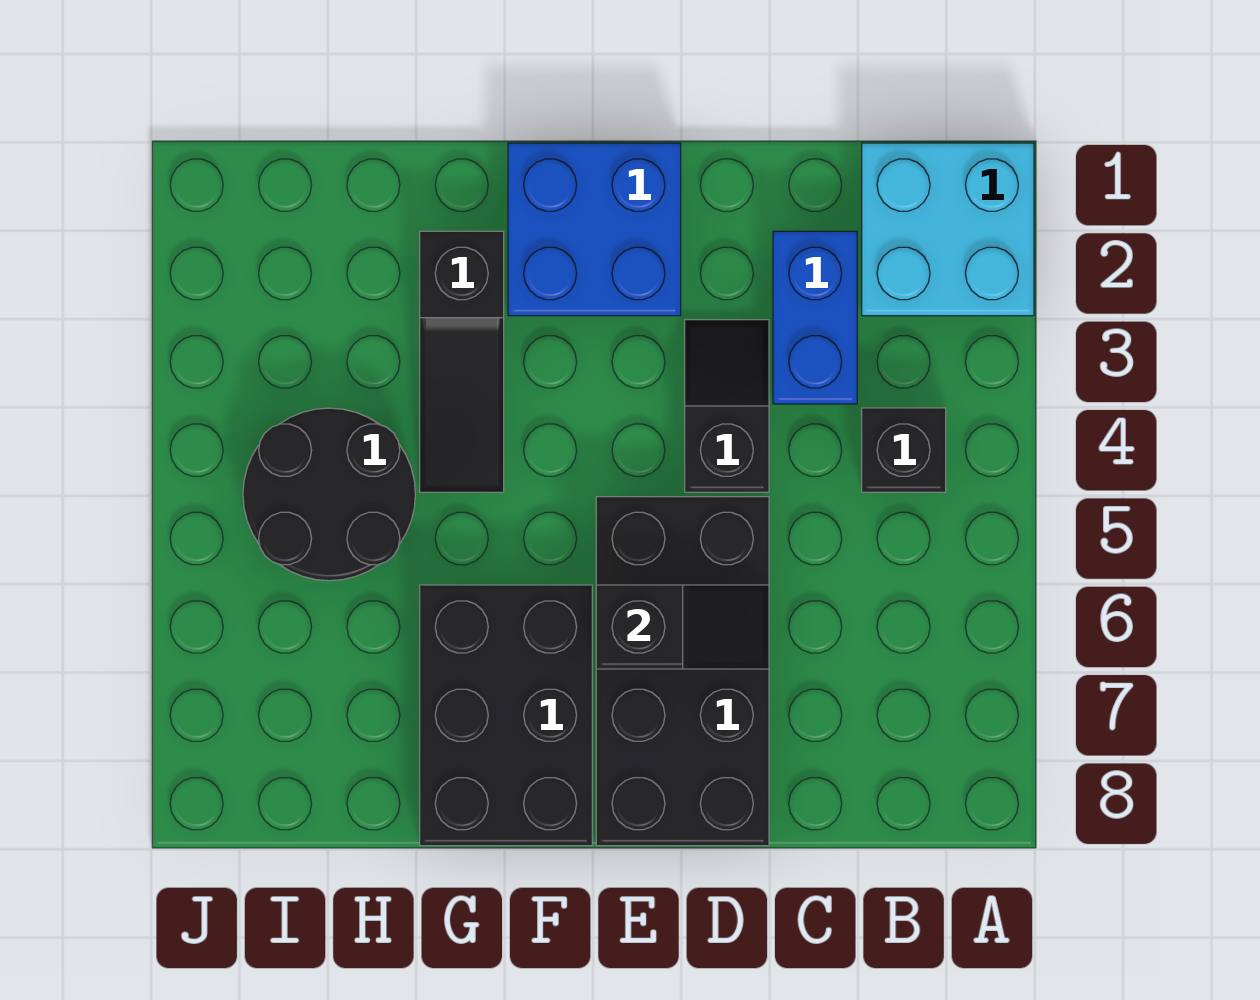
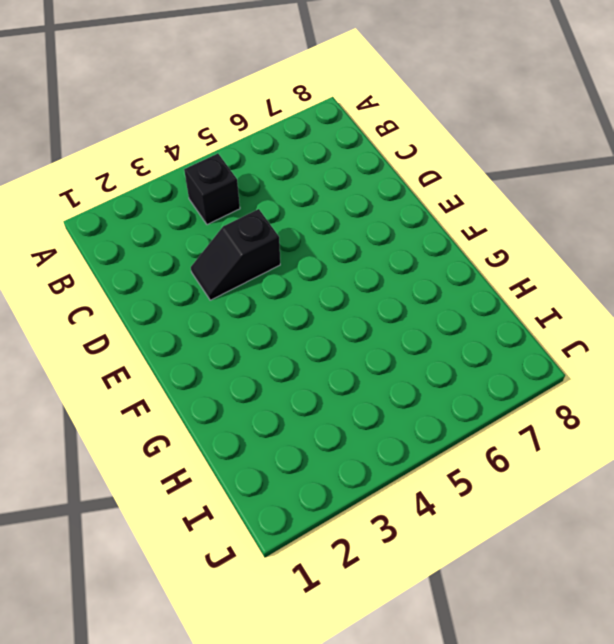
none -> cyan brick A1:B2 level 1
none -> blue brick C2:C3 level 1

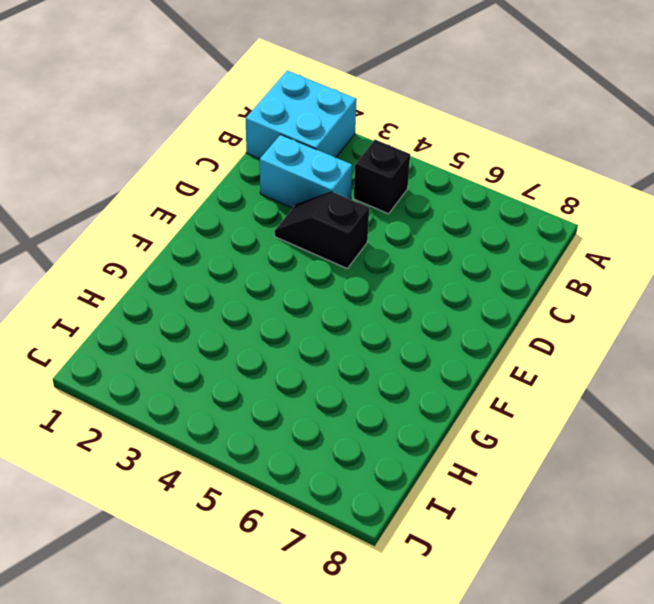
cyan brick C2:C3 level 1 -> blue brick C2:C3 level 1
none -> black brick D5:E8 level 1
none -> blue brick E1:F2 level 1

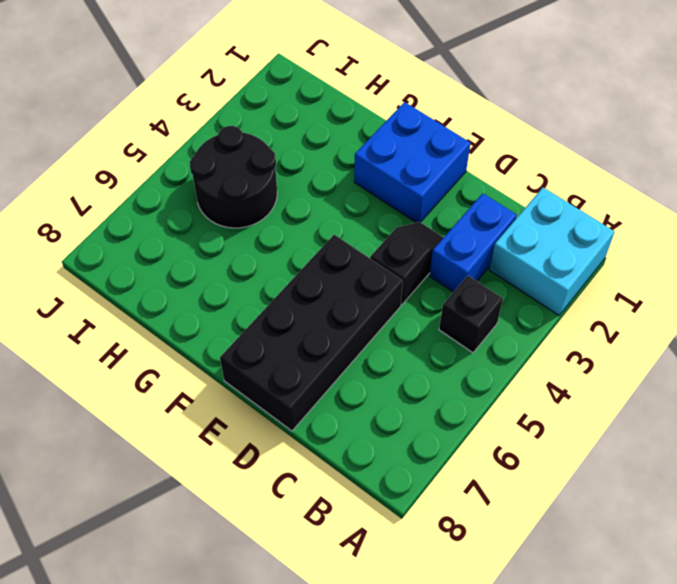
none -> black brick F6:G8 level 1
none -> black slope G2:G4 level 1 top 2

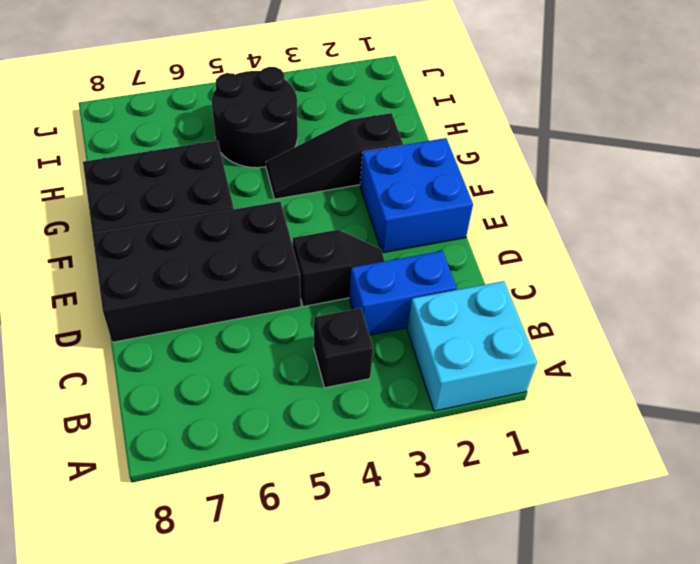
none -> black slope D6:E6 level 2 top E

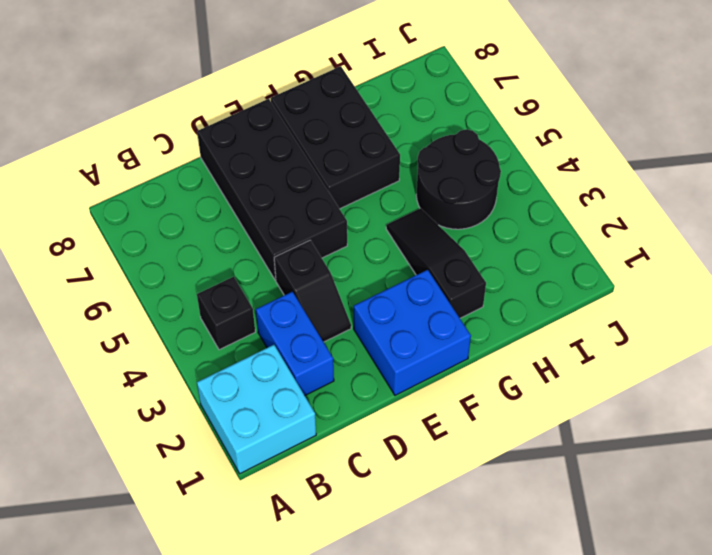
none -> black slope D6:E6 level 2 top E

